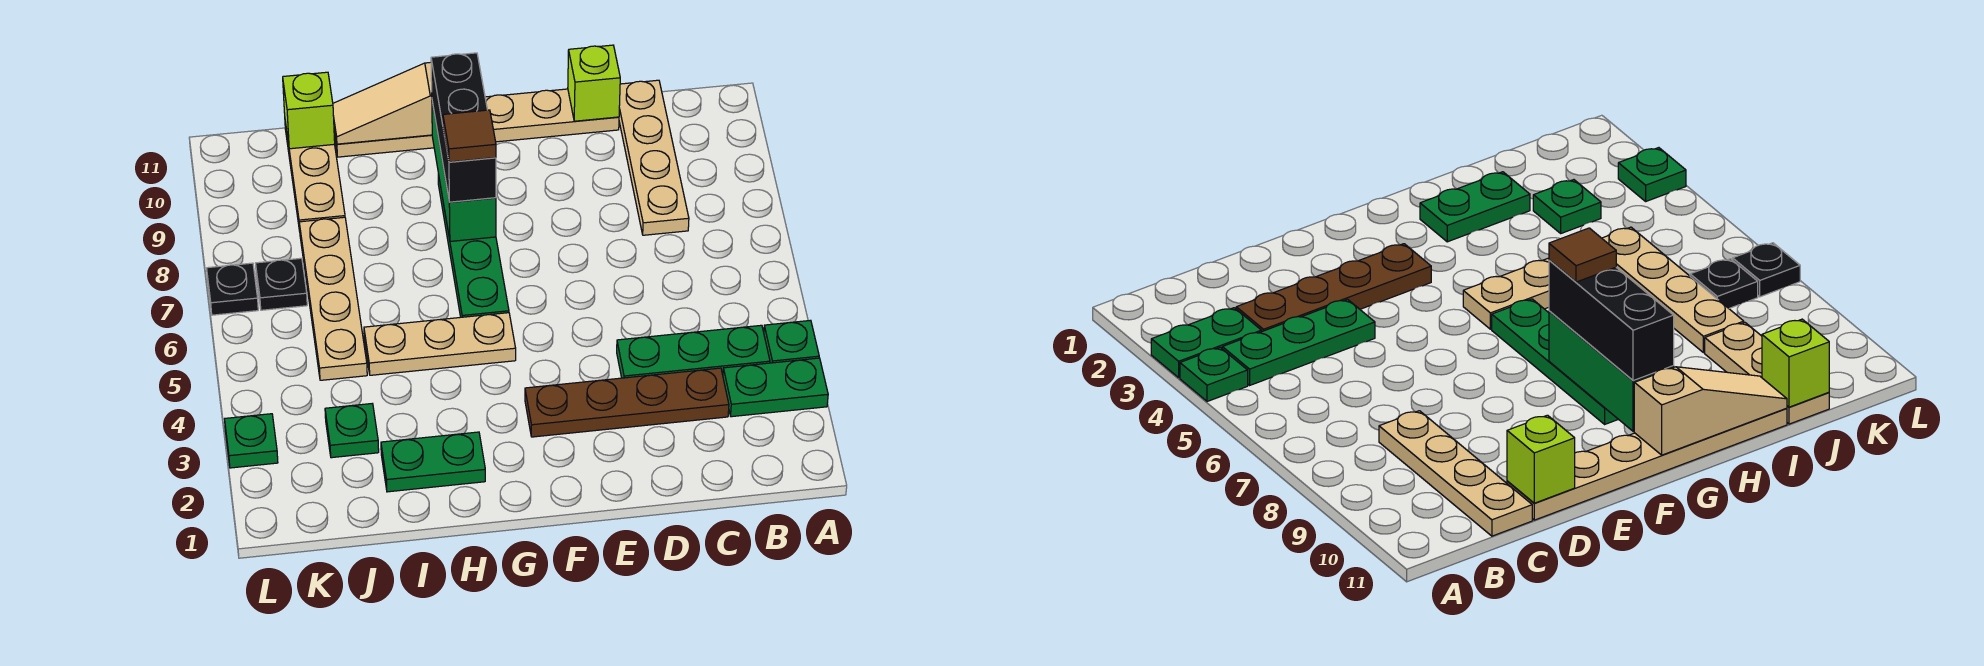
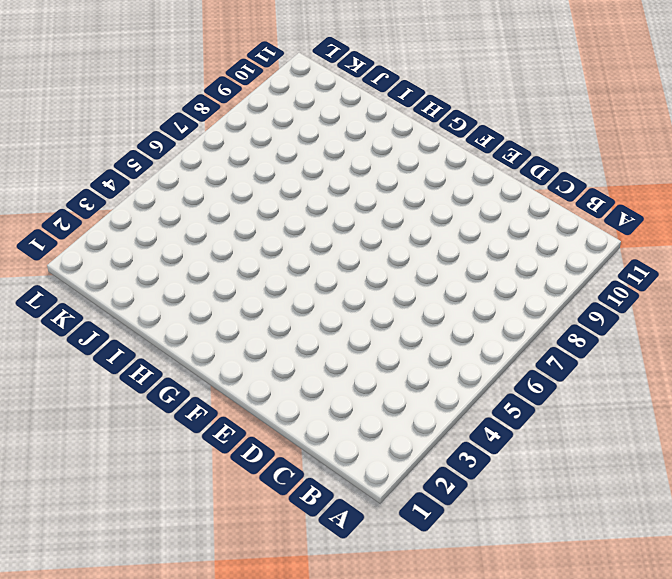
none -> green plate A3:B3 level 1
none -> green plate A4 level 1
none -> green plate B4:D4 level 1

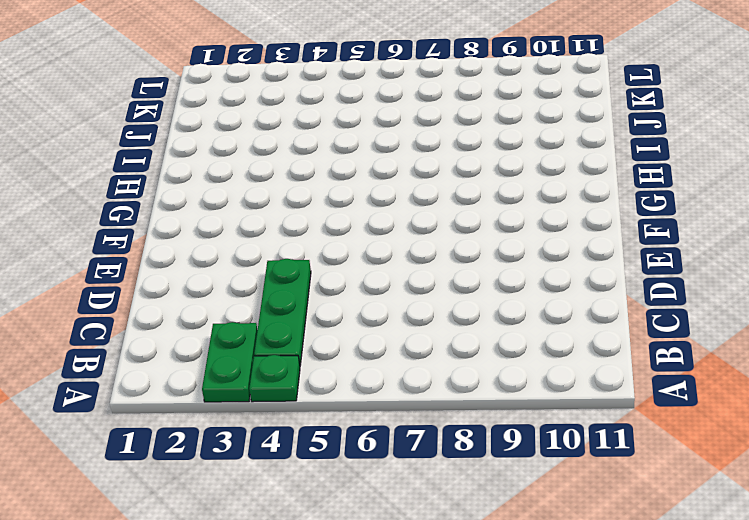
none -> brown plate C3:F3 level 1
none -> tan plate C8:C11 level 1
none -> tan plate D11:I11 level 1

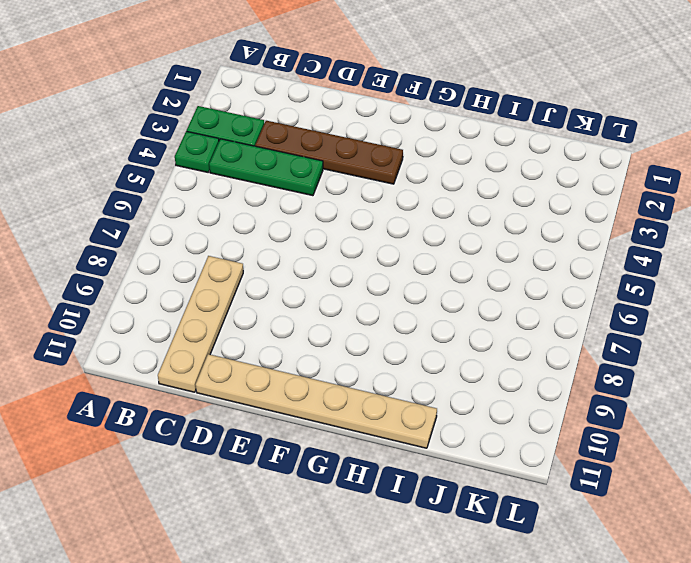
none -> tan plate G5:I5 level 1
none -> green plate G6:G9 level 1
none -> green plate H2:I2 level 1

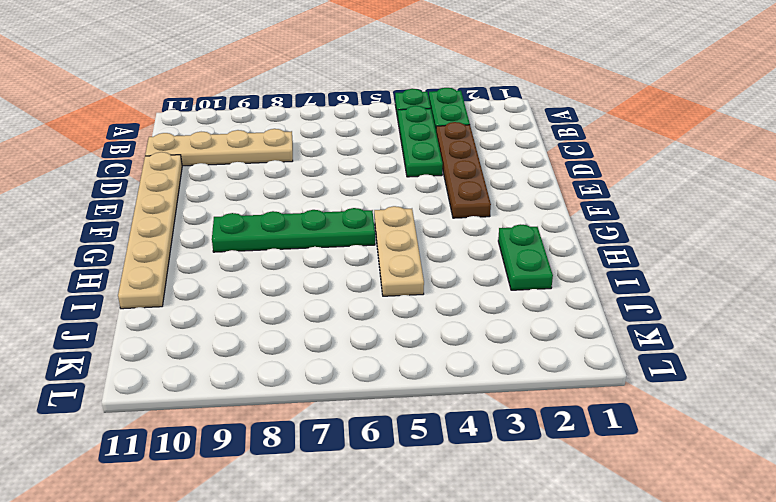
none -> green plate J3 level 1
none -> tan plate J5:J8 level 1
none -> tan plate J9:J11 level 1

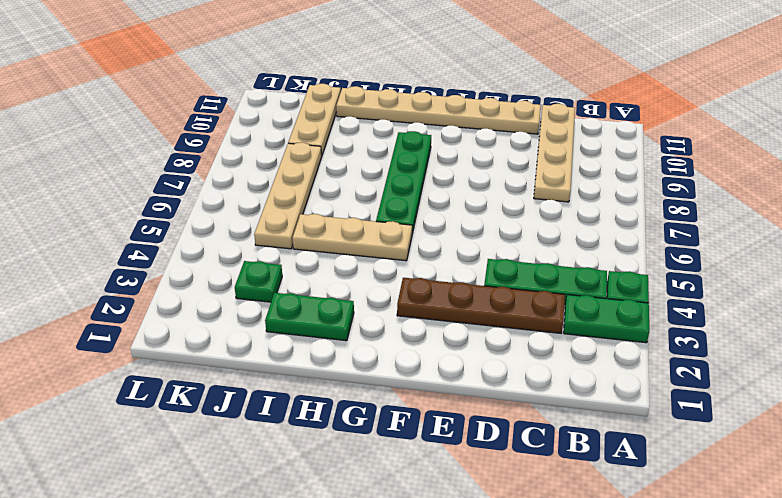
none -> black plate K7 level 1
none -> green plate L3 level 1
none -> black plate L7 level 1

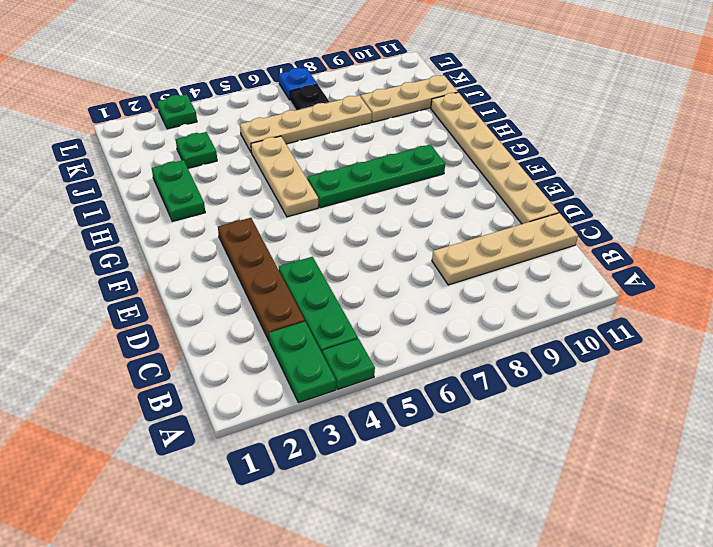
blue plate L7 level 1 -> black plate L7 level 1
none -> lime brick D11 level 2
none -> green brick G8:G10 level 2
none -> tan slope G11:I11 level 2 top G

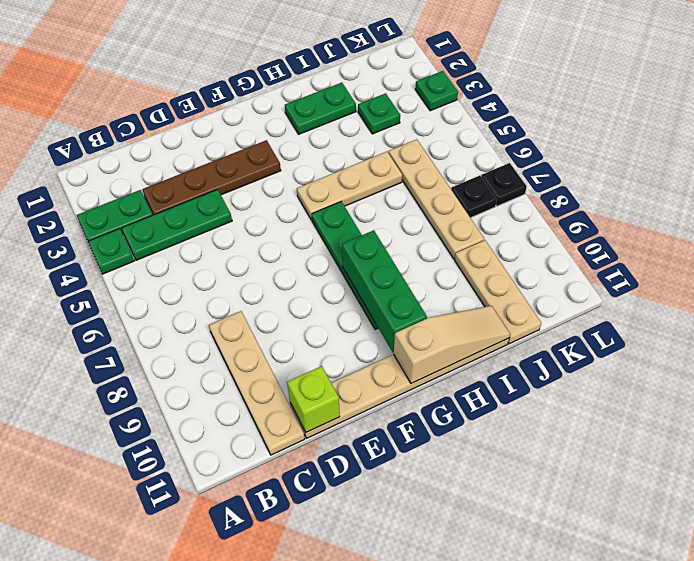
none -> lime brick J11 level 2
none -> black brick G8:G10 level 3
none -> brown tile G8 level 4

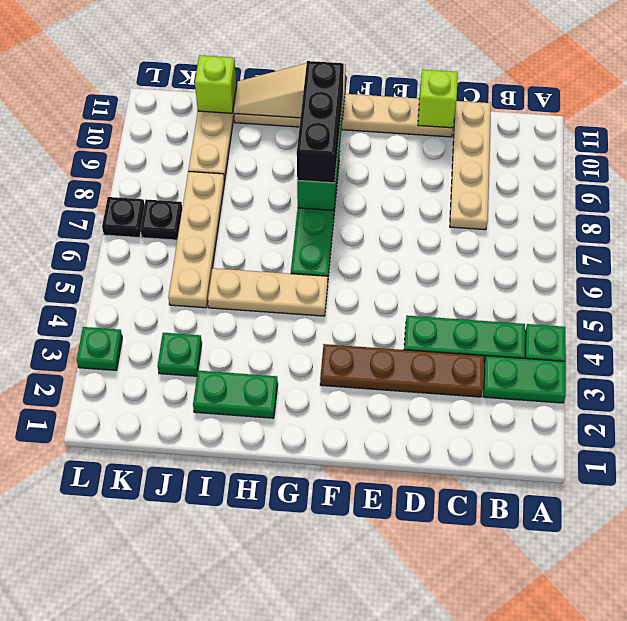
none -> brown tile G8 level 4

